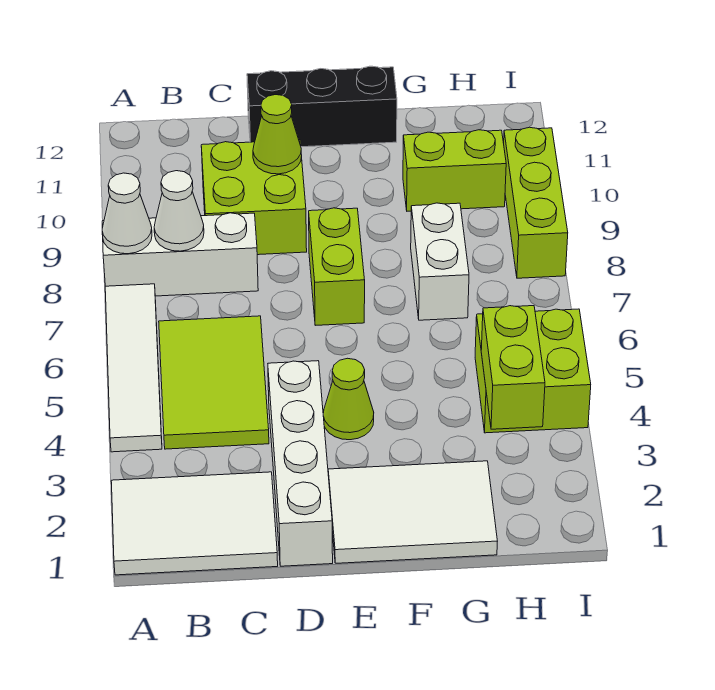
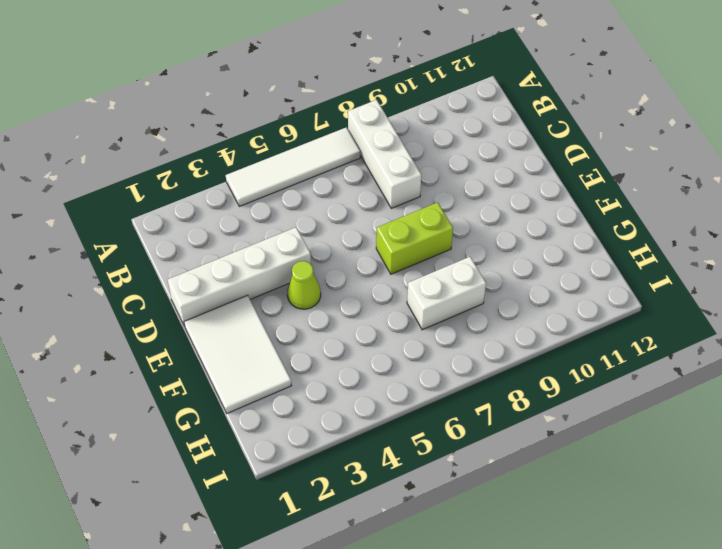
none -> white tile A1:C2 level 1
none -> lime tile B4:C6 level 1
none -> lime brick C9:D10 level 1

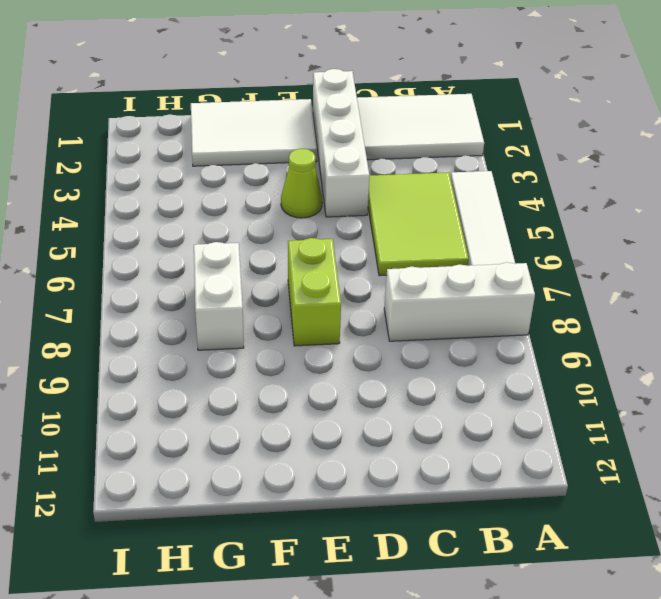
none -> lime brick C9:D10 level 1
none -> black brick D12:F12 level 1
none -> lime brick G10:H10 level 1

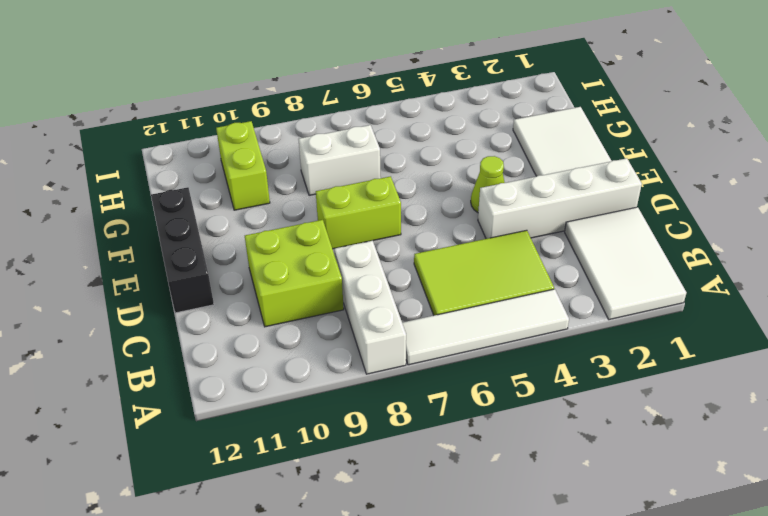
none -> lime brick H4:I5 level 1
none -> lime brick I8:I10 level 1
none -> white cone A8 level 2

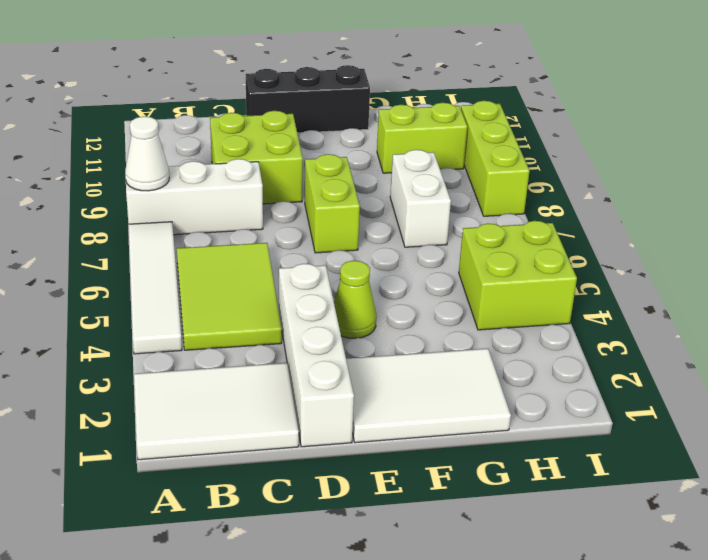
none -> white cone B8 level 2
none -> lime cone D10 level 2
none -> lime brick H3:H4 level 2

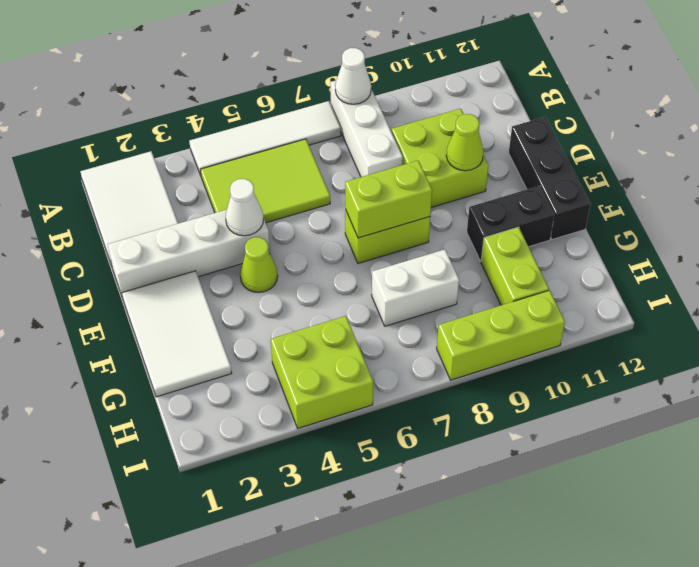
white cone D4 level 2 -> white cone B8 level 2
lime brick E7:E8 level 2 -> lime brick H3:H4 level 2
black brick F10:F11 level 1 -> none

